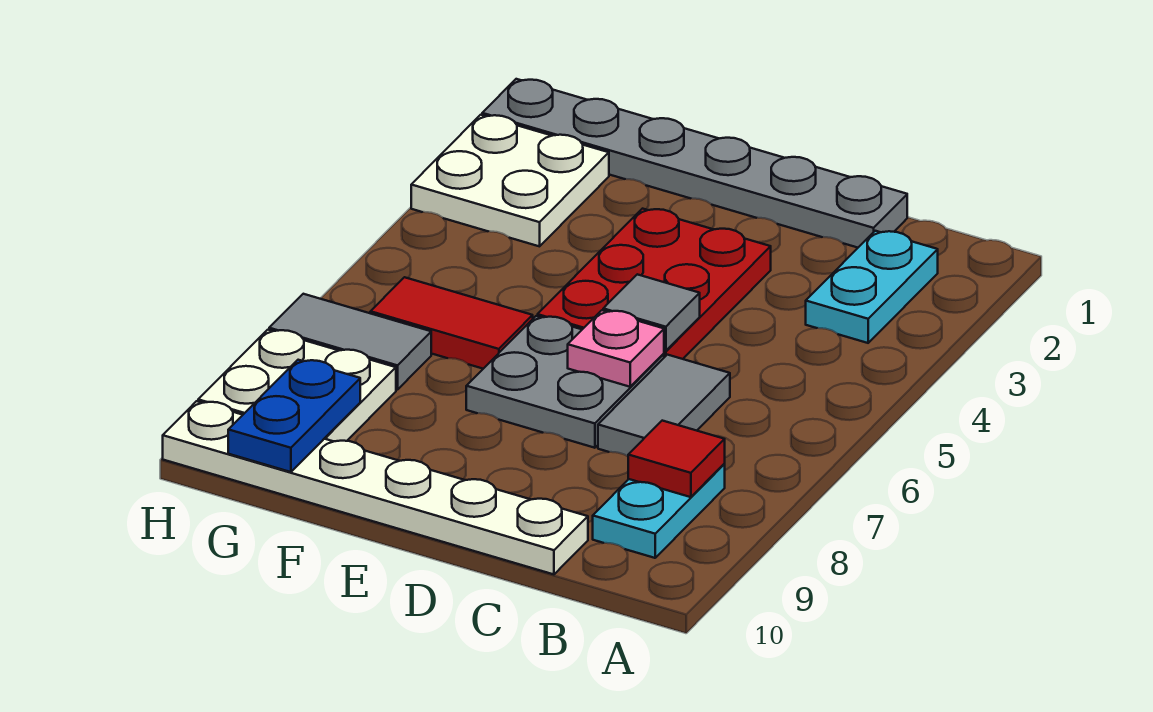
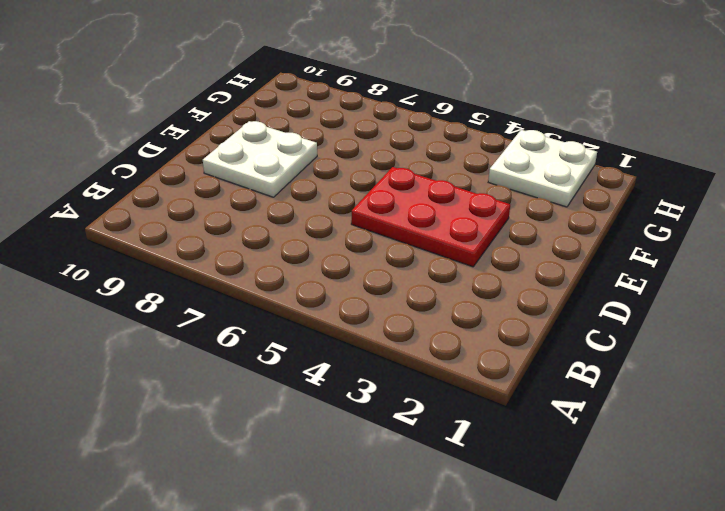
white plate D8:E9 level 1 -> white plate G8:H9 level 1
none -> cyan plate B2:B3 level 1
none -> cyan plate B8:B9 level 1
none -> grey plate C1:H1 level 1

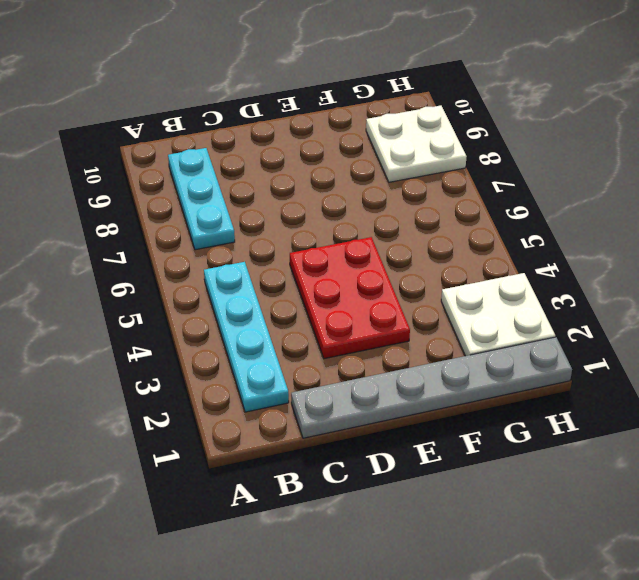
cyan plate B2:B5 level 1 -> cyan plate B2:B3 level 1
cyan plate B7:B9 level 1 -> cyan plate B8:B9 level 1
none -> grey tile C6:C7 level 1
none -> white plate C10:H10 level 1
none -> grey plate D6:E7 level 1

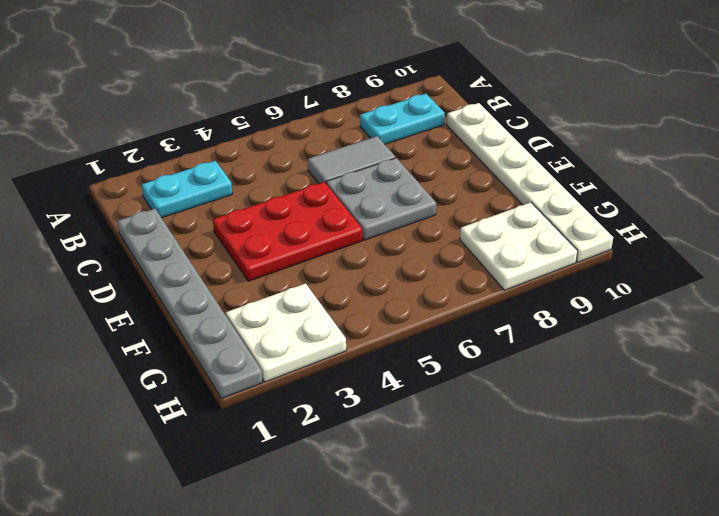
none -> red tile F6:G6 level 1
none -> grey tile G7:H7 level 1
none -> red tile B8 level 2

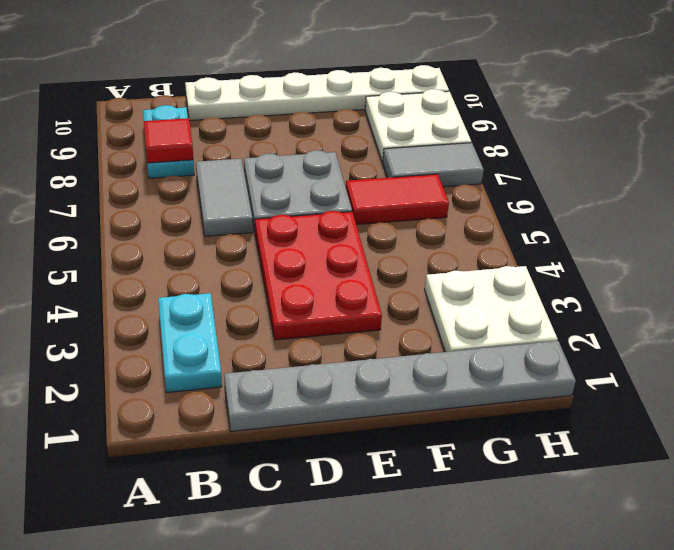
none -> grey tile D5 level 2
none -> pink plate D6 level 2
none -> blue plate G9:G10 level 2

